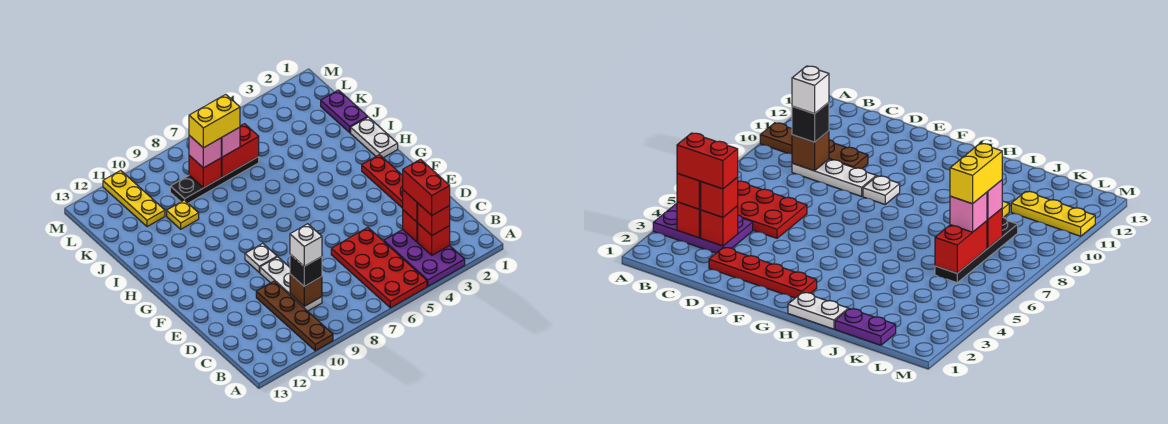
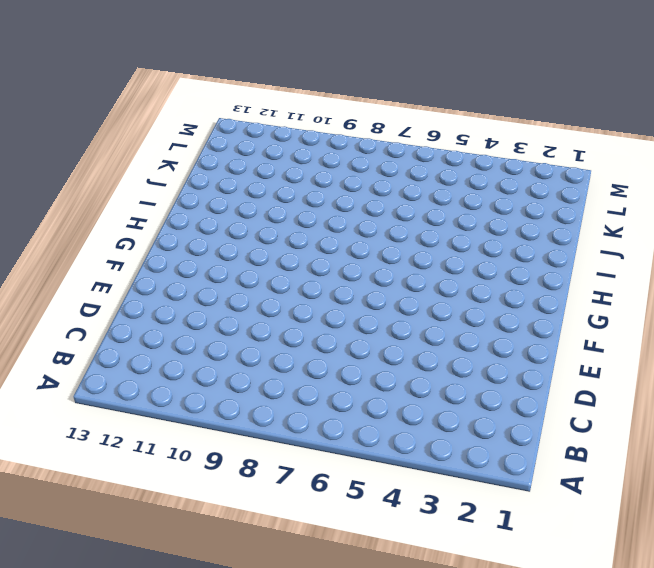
none -> purple plate A3:C4 level 1
none -> red plate A5:D6 level 1
none -> brown plate A10:D10 level 1

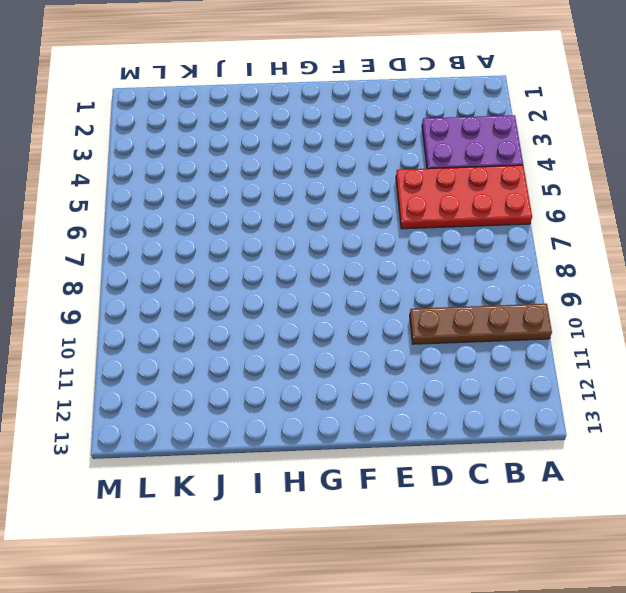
none -> white plate C9:E9 level 1
none -> red plate D2:G2 level 1
none -> white plate F9 level 1

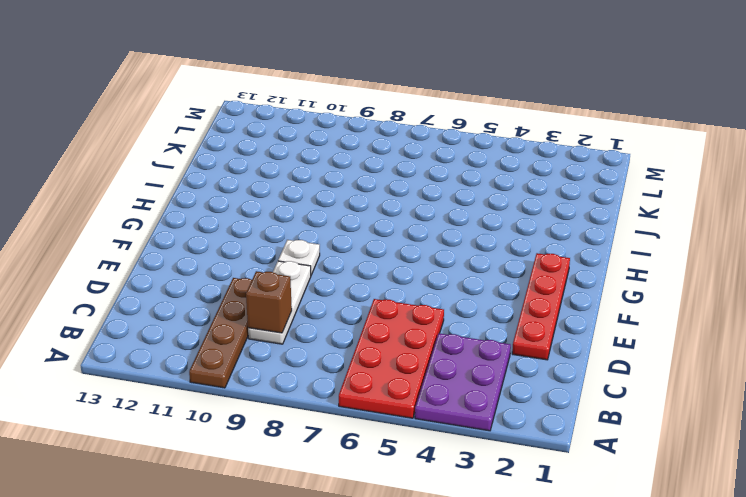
none -> white plate H1:I1 level 1
none -> purple plate J1:K1 level 1
none -> yellow plate J10 level 1

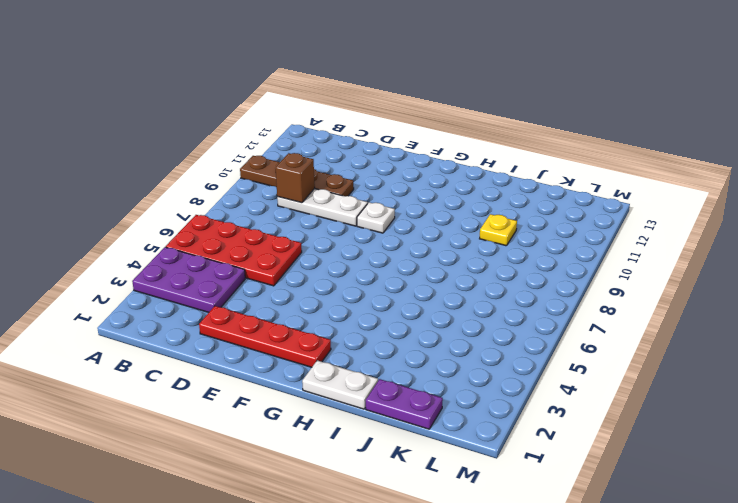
none -> black plate K6:K9 level 1
none -> yellow plate K11:M11 level 1
none -> red brick B3 level 2

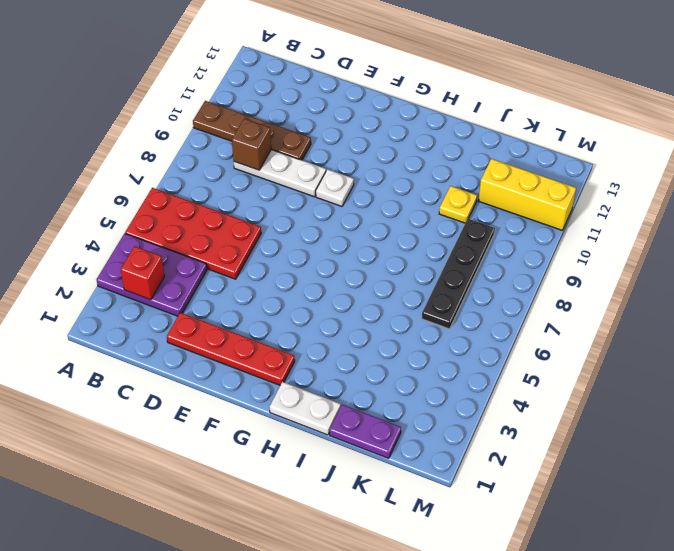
yellow brick K11:M11 level 1 -> yellow plate K11:M11 level 1
none -> red brick C3 level 2
none -> red brick K6:K7 level 2
none -> red brick K8 level 2

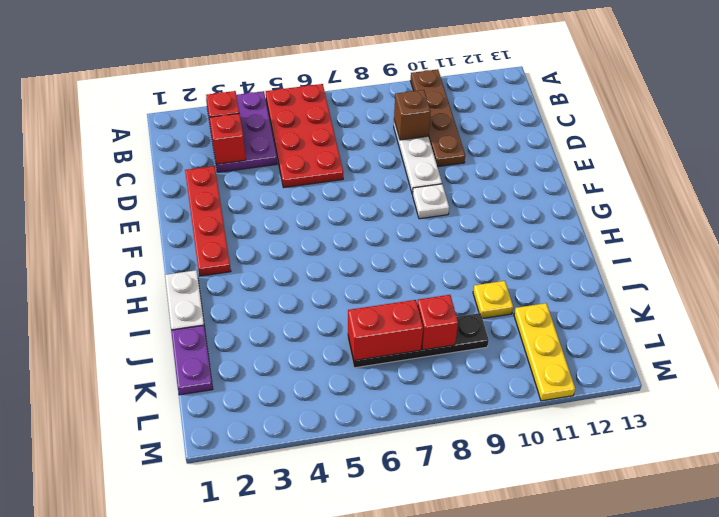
none -> red brick B3 level 3
none -> red brick C3 level 3
none -> black brick C9 level 3

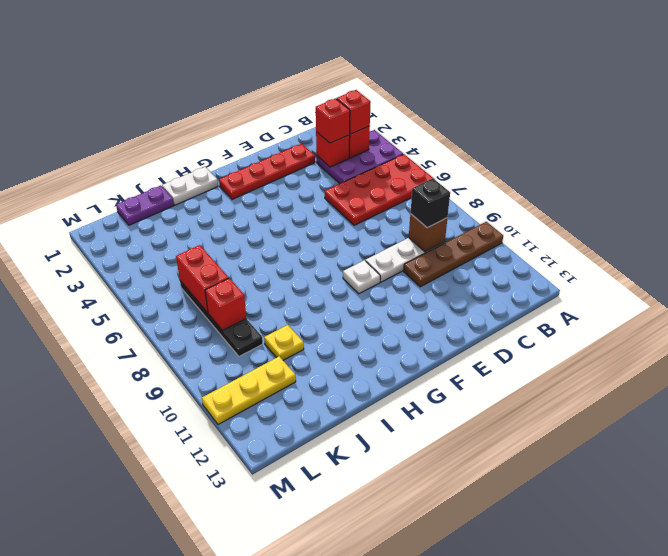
none -> pink brick K7 level 3
none -> pink brick K8 level 3
none -> red brick B3:C3 level 4

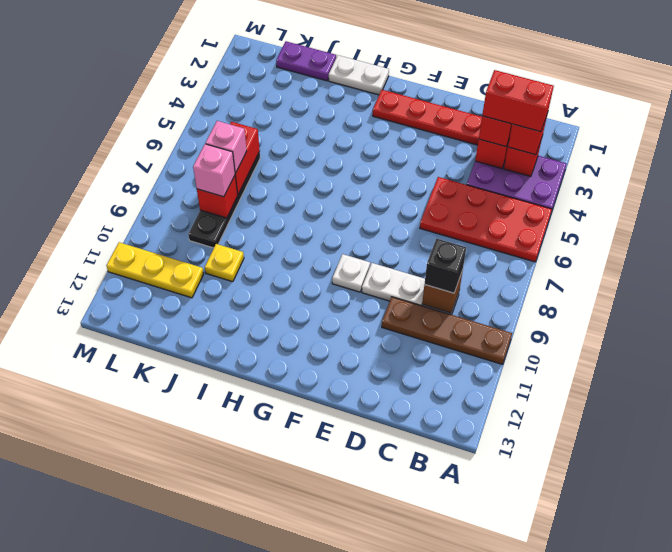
none -> white brick C9 level 4
none -> yellow brick K7:K8 level 4

